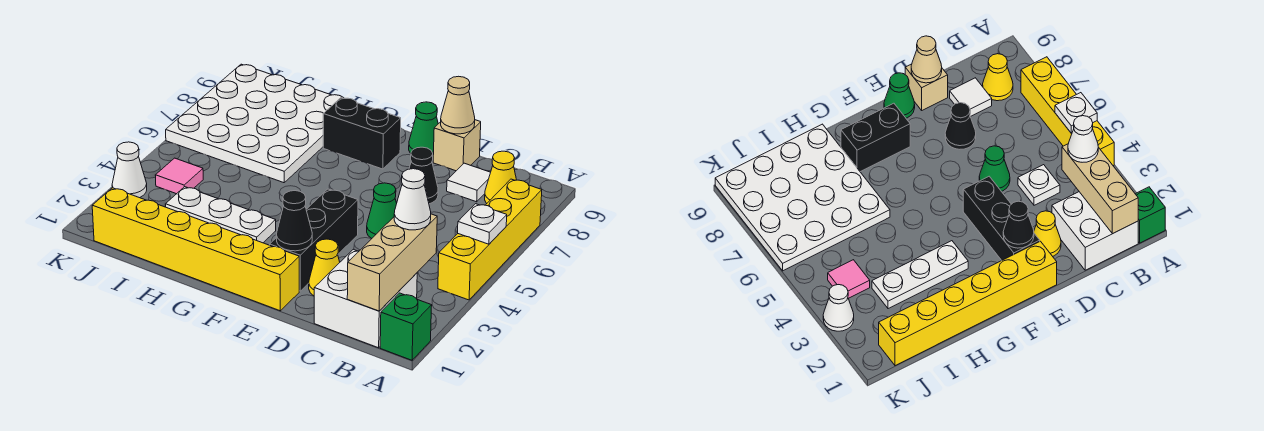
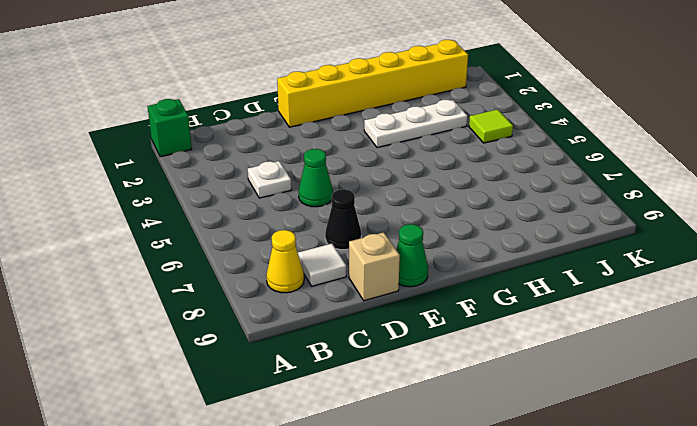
lime tile J4 level 1 -> pink tile J4 level 1
none -> yellow brick A4:A7 level 1
none -> white brick B1:C2 level 1
none -> yellow cone D2 level 1

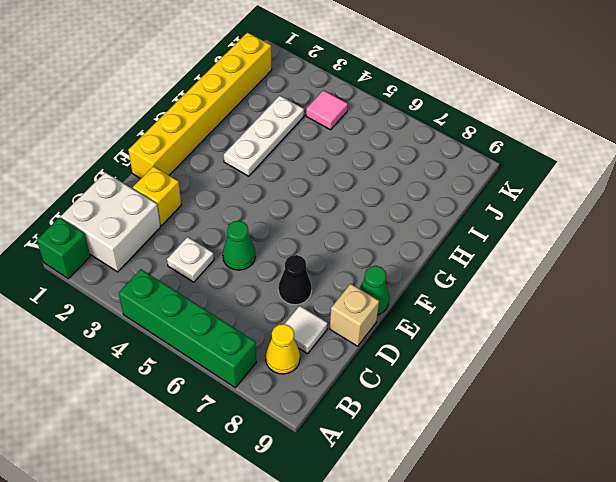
green brick A4:A7 level 1 -> yellow brick A4:A7 level 1
yellow brick D2 level 1 -> yellow cone D2 level 1
none -> black brick E2:E4 level 1
none -> black brick F8:G8 level 1
none -> white plate H6:K9 level 1

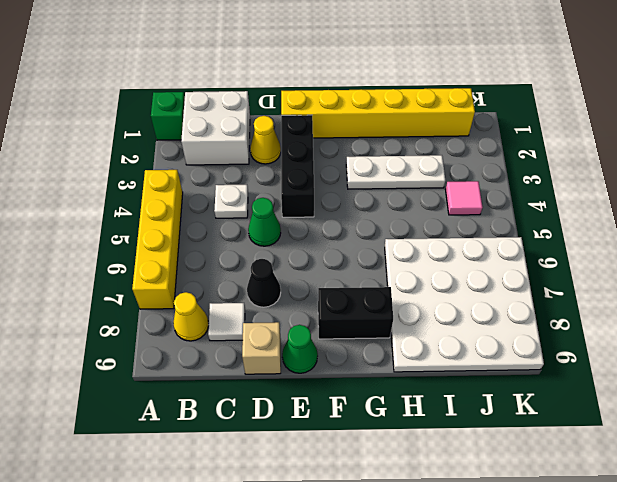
none -> white cone K3 level 1
none -> white plate A5 level 2
none -> tan brick B1:B3 level 2

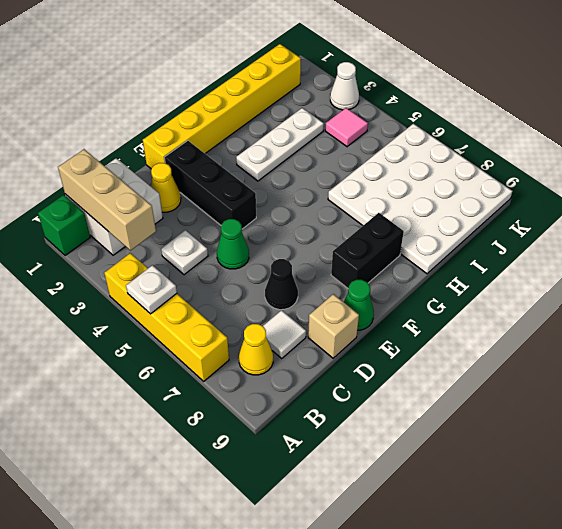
none -> tan cone D9 level 2
none -> black cone E2 level 2
none -> white cone B3 level 3

